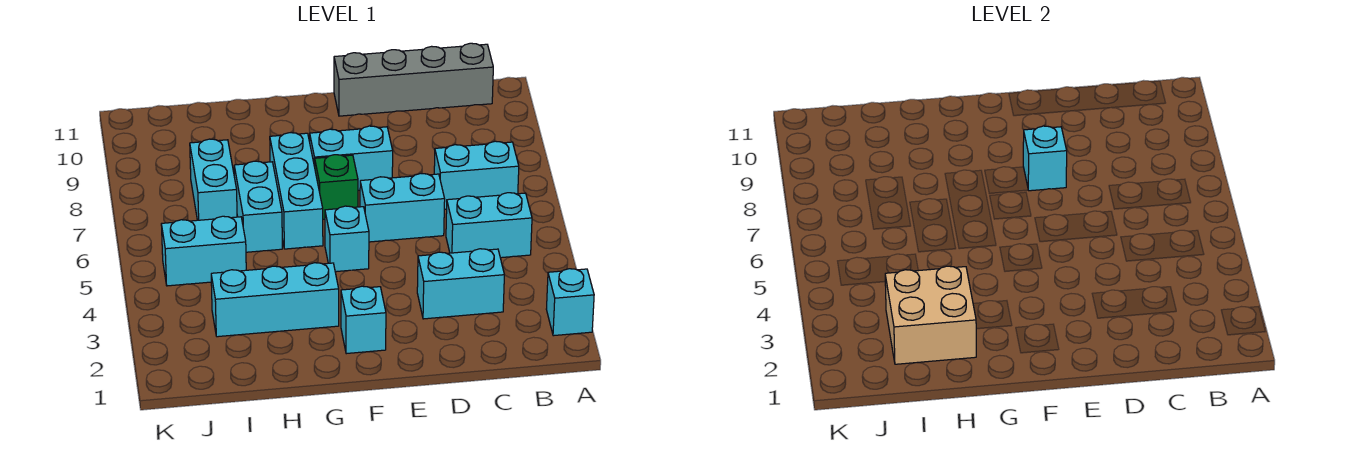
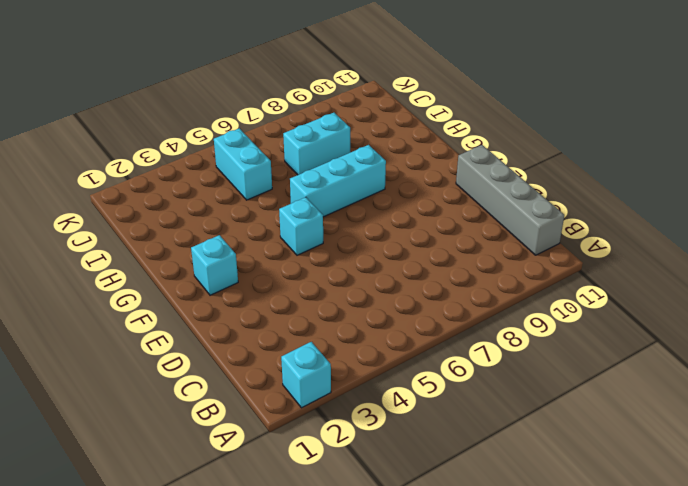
none -> cyan brick B5:C5 level 1
none -> cyan brick B7:C7 level 1
none -> cyan brick C3:D3 level 1

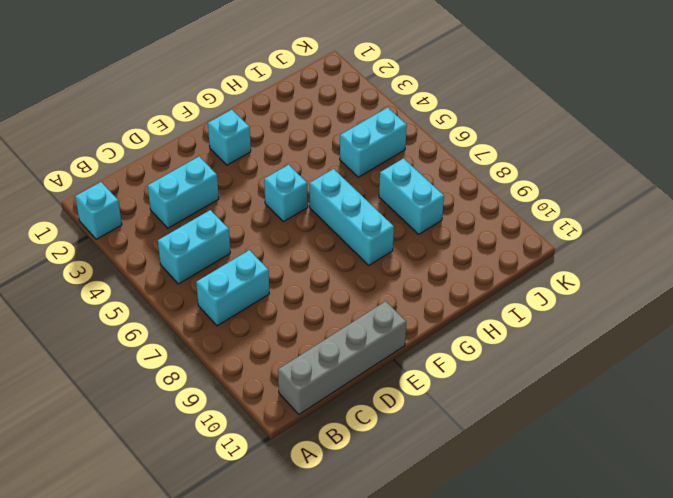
none -> cyan brick D6:E6 level 1
none -> cyan brick E8:F8 level 1
none -> green brick F7 level 1

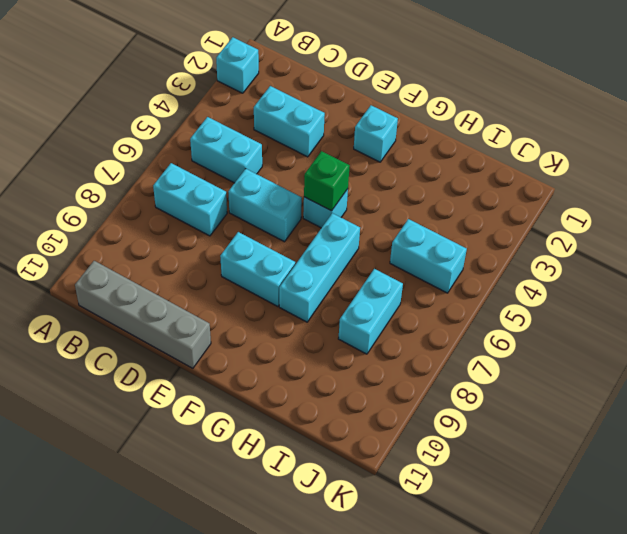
green brick F5 level 2 -> green brick F7 level 1
none -> cyan brick G3:I3 level 1
none -> cyan brick H6:H7 level 1
none -> cyan brick E8 level 2

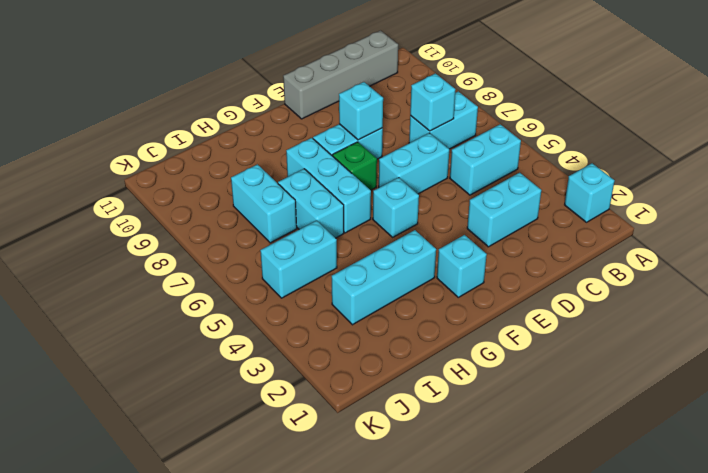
cyan brick C7 level 2 -> none
none -> tan brick H2:I3 level 2

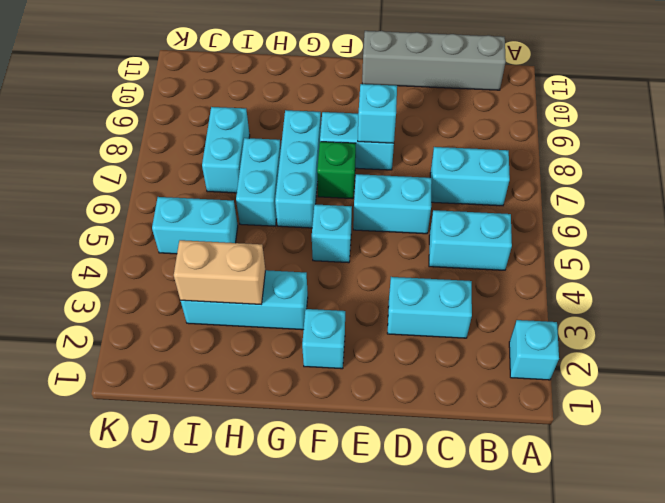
tan brick H3:I3 level 2 -> tan brick H2:I3 level 2

